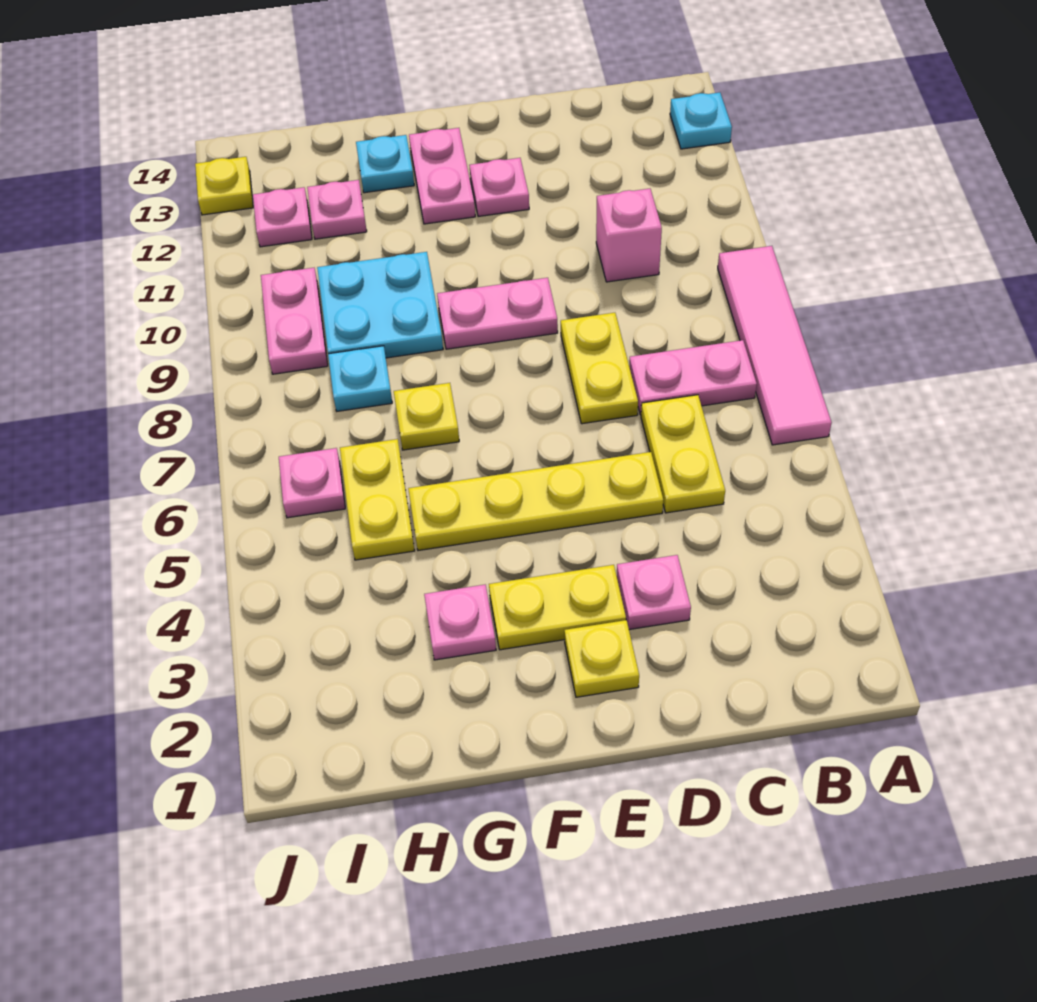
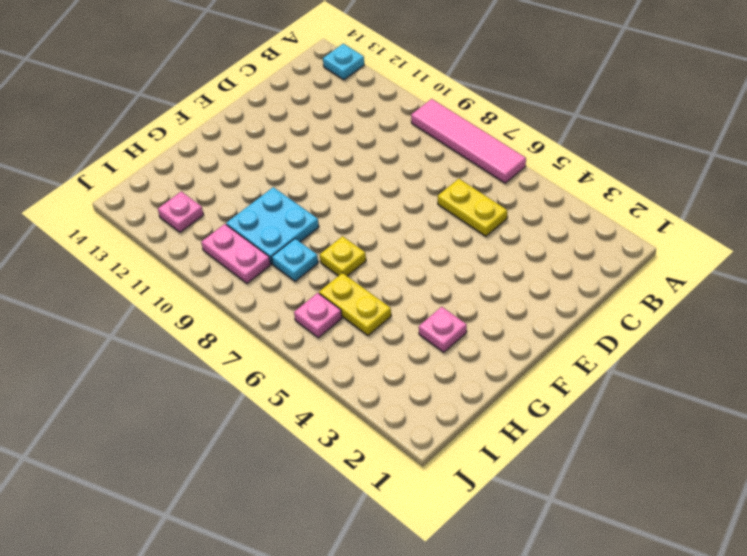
none -> pink plate B7:C7 level 1
none -> pink brick C10 level 1
none -> pink plate D3 level 1

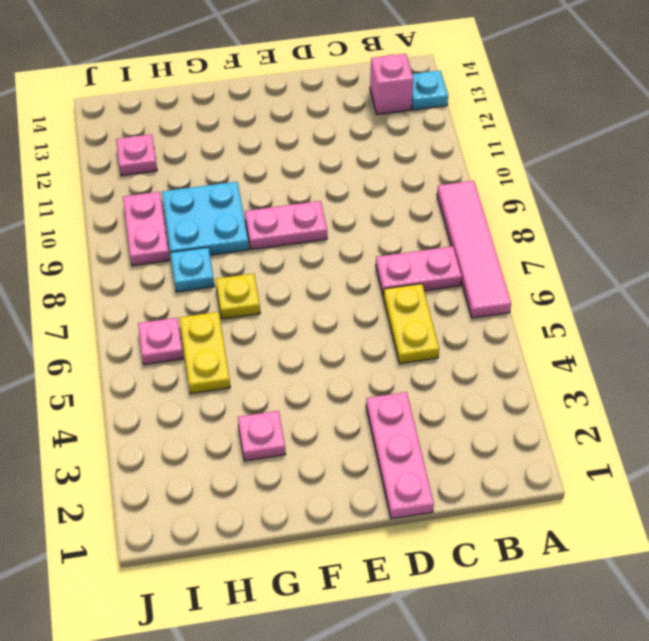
pink brick B13 level 1 -> pink brick C10 level 1
pink plate D1:D3 level 1 -> pink plate D3 level 1
none -> yellow plate D5:G5 level 1
none -> yellow plate D7:D8 level 1
none -> yellow plate E2 level 1

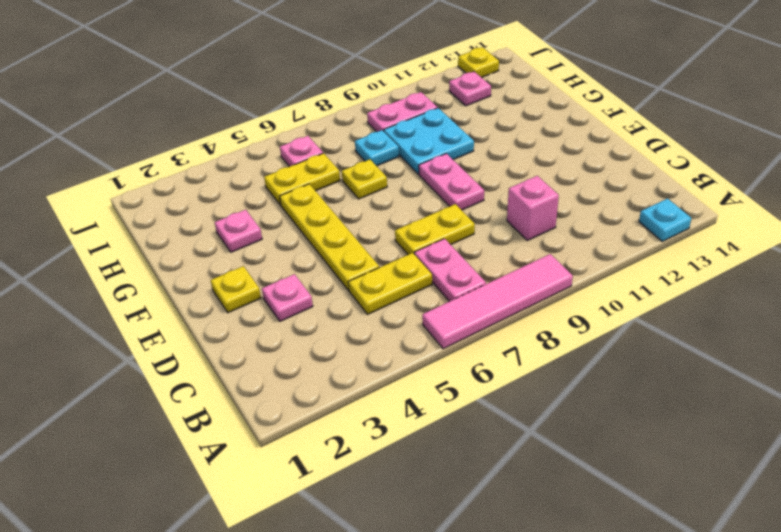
none -> yellow plate E3:F3 level 1
none -> pink plate E12 level 1
none -> pink plate F12:F13 level 1

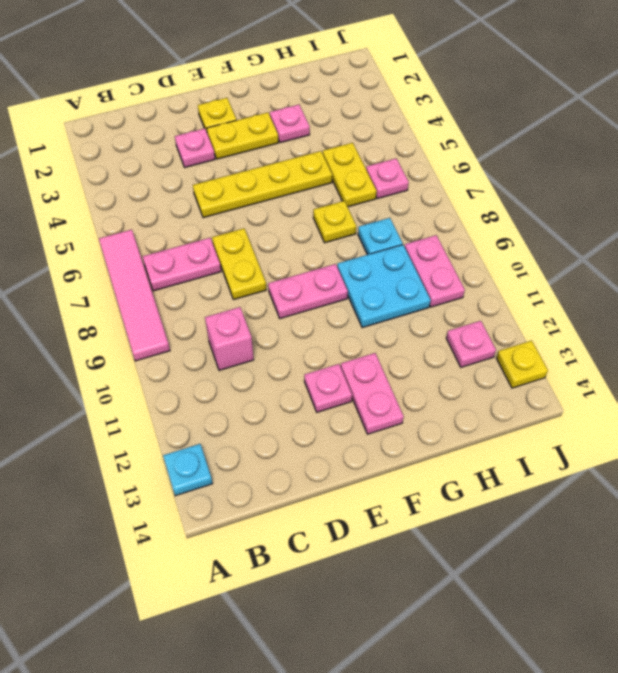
none -> yellow plate C5:C6 level 1
none -> cyan plate G13 level 1
none -> pink plate H12 level 1

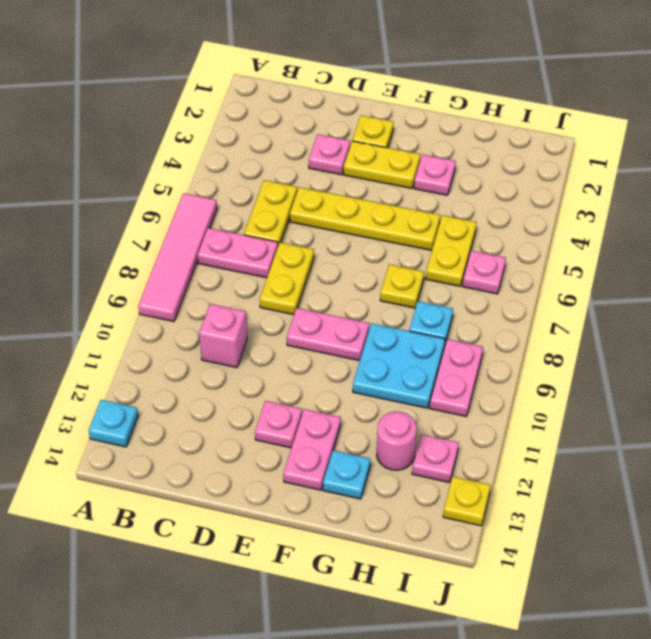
pink round brick H12 level 1 -> pink plate H12 level 1

